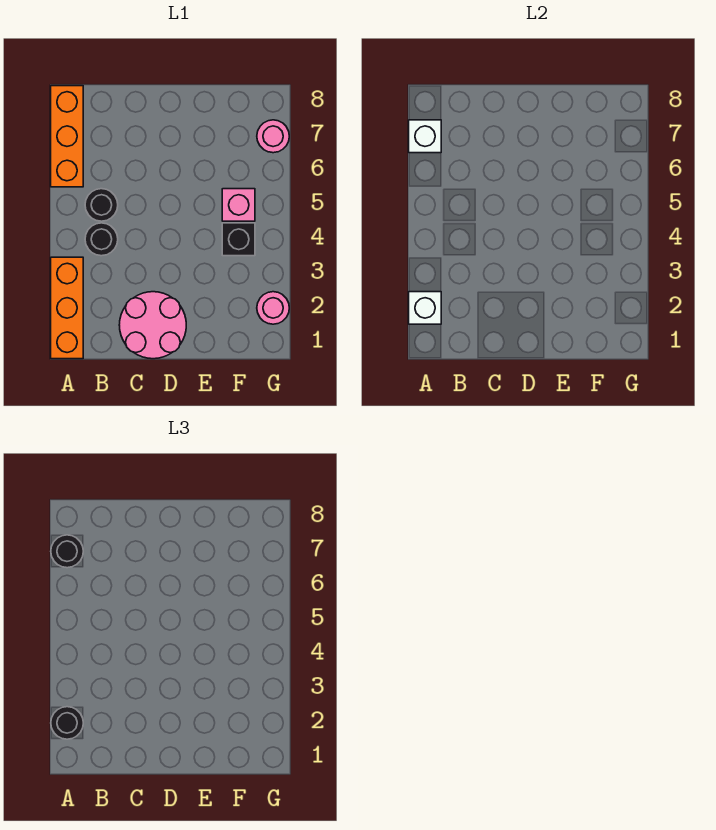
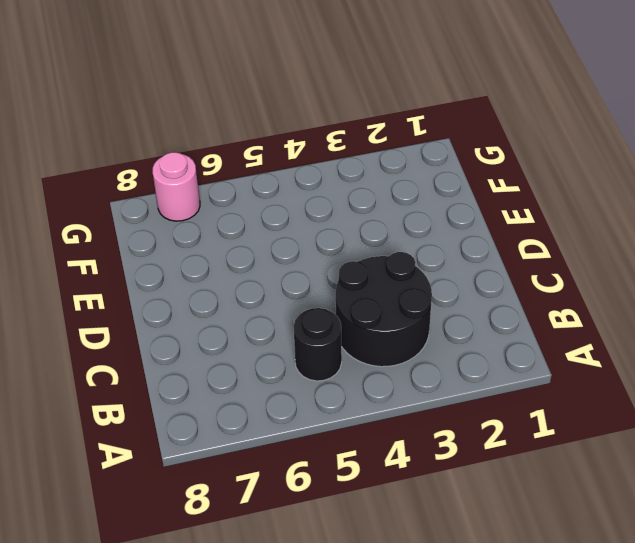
black round brick B3:C4 level 1 -> black round brick B4 level 1
none -> orange brick A1:A3 level 1
none -> orange brick A6:A8 level 1
none -> pink round brick C1:D2 level 1

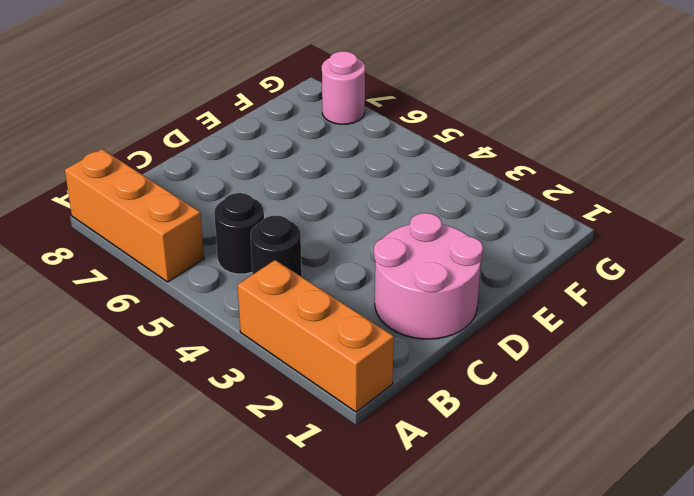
none -> black brick F4 level 1
none -> pink brick F5 level 1
none -> pink round brick G2 level 1

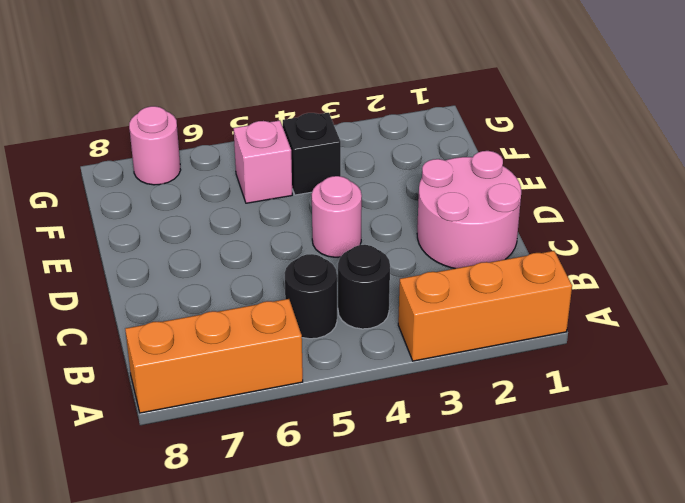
pink round brick D4 level 1 -> pink round brick G2 level 1
none -> white brick A2 level 2
none -> white brick A7 level 2
none -> black round brick A2 level 3

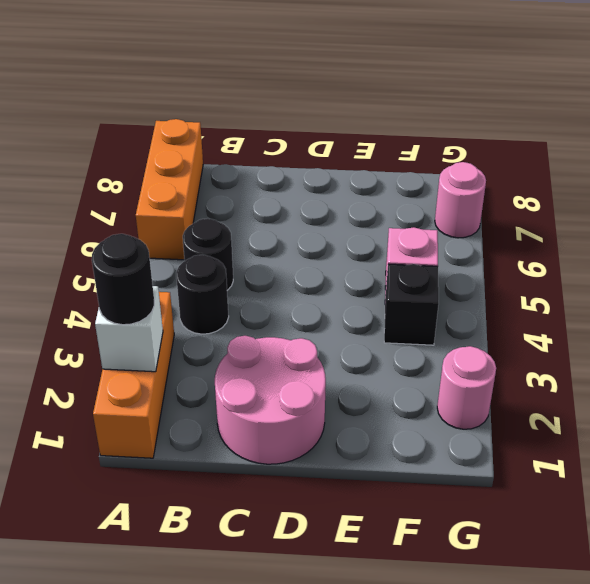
none -> white brick A7 level 2
none -> black round brick A7 level 3

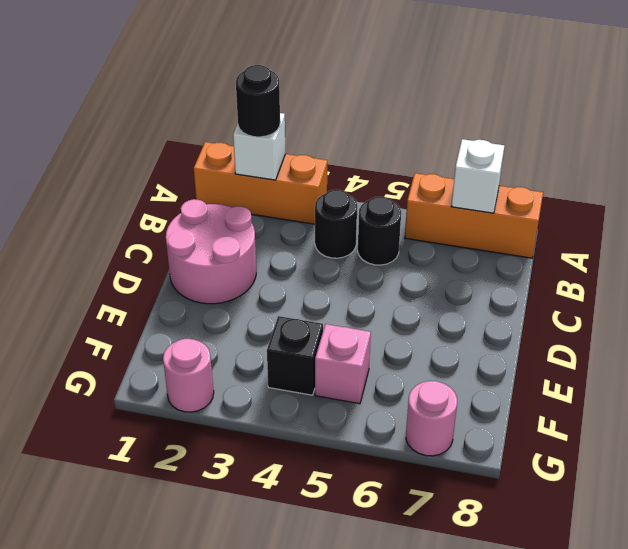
none -> black round brick A7 level 3

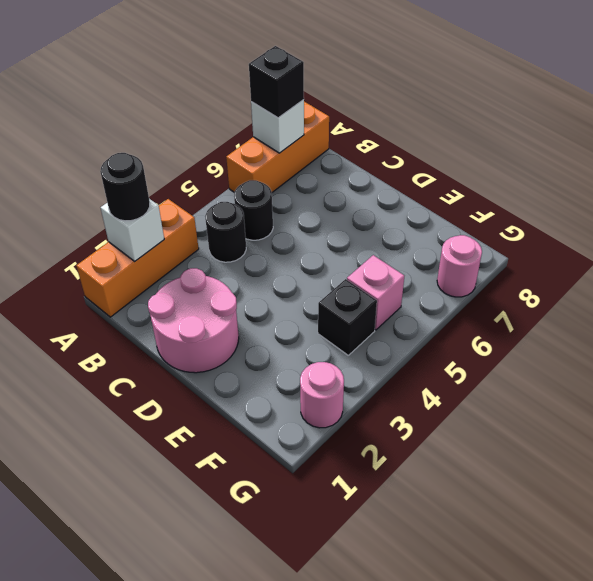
black brick A7 level 3 -> black round brick A7 level 3

